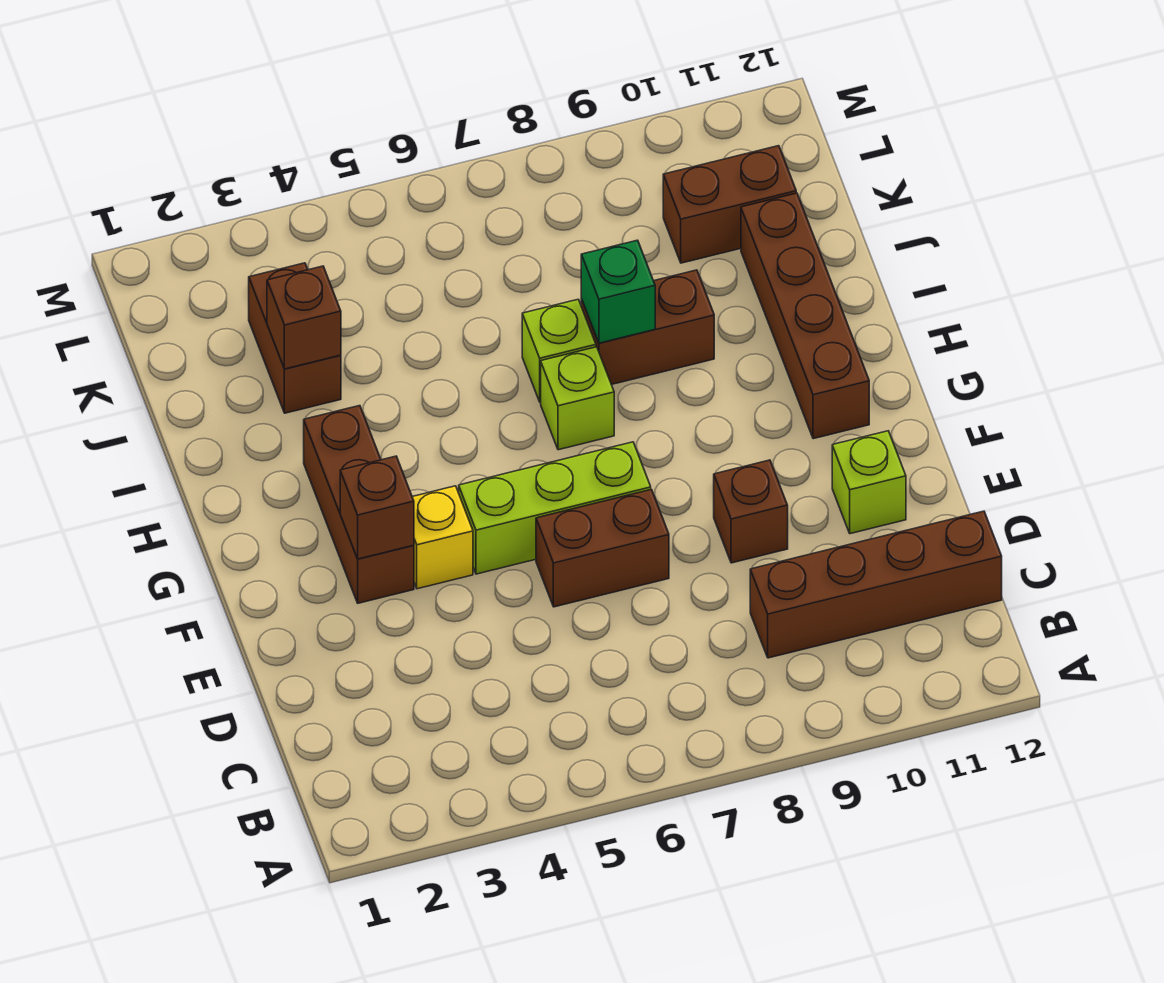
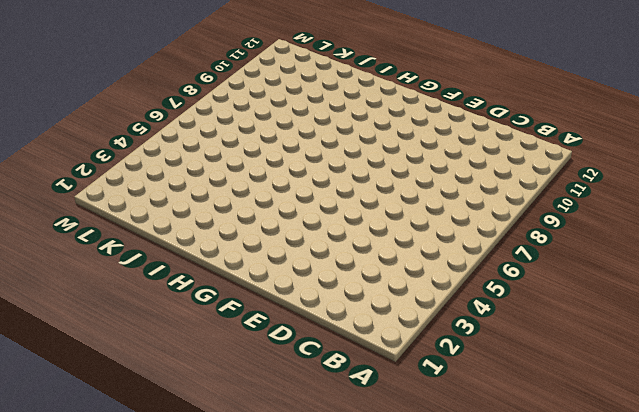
none -> brown brick C9:C12 level 1
none -> brown brick E6:E7 level 1
none -> brown brick E9 level 1

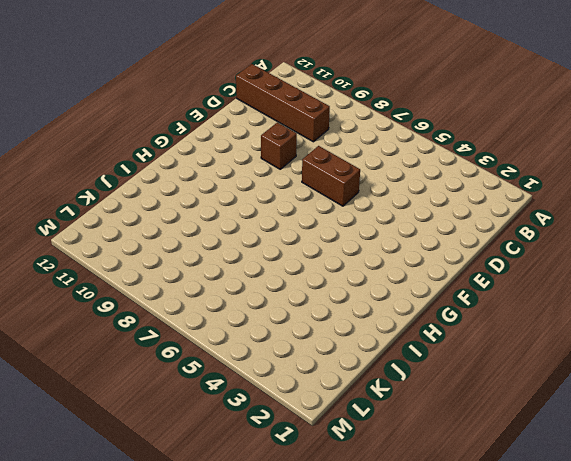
none -> lime brick E11 level 1
none -> brown brick F3:H3 level 1
none -> yellow brick F4 level 1

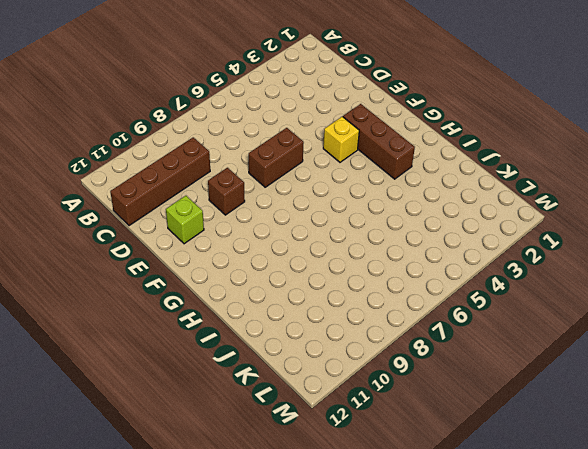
none -> lime brick F5:F7 level 1
none -> brown brick G11:J11 level 1
none -> lime brick H7 level 1

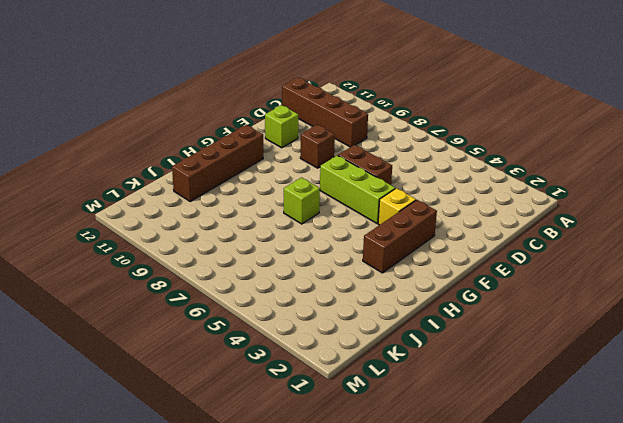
none -> lime brick I7 level 1
none -> brown brick I8:I9 level 1
none -> brown brick J3:K3 level 1

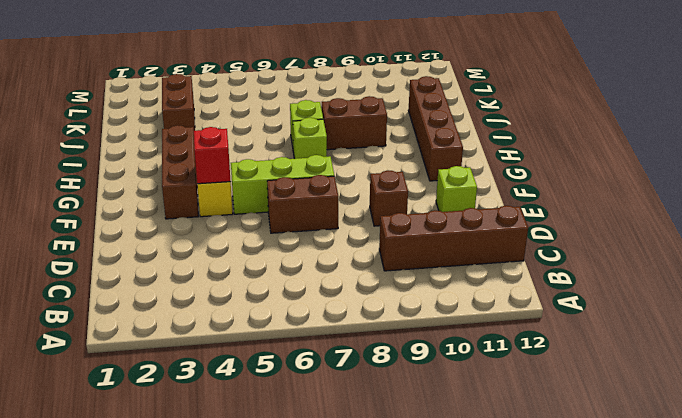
red brick F4 level 2 -> none
none -> brown brick K10:K11 level 1
none -> brown brick F3 level 2
none -> green brick I8 level 2

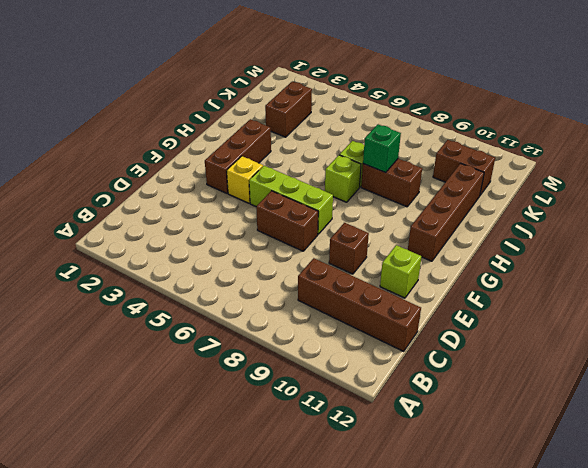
none -> brown brick F3 level 2
none -> brown brick J3 level 2

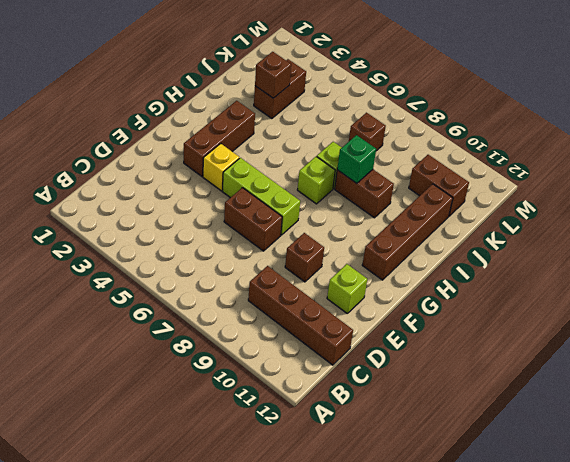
brown brick K7 level 1 -> brown brick F3 level 2

